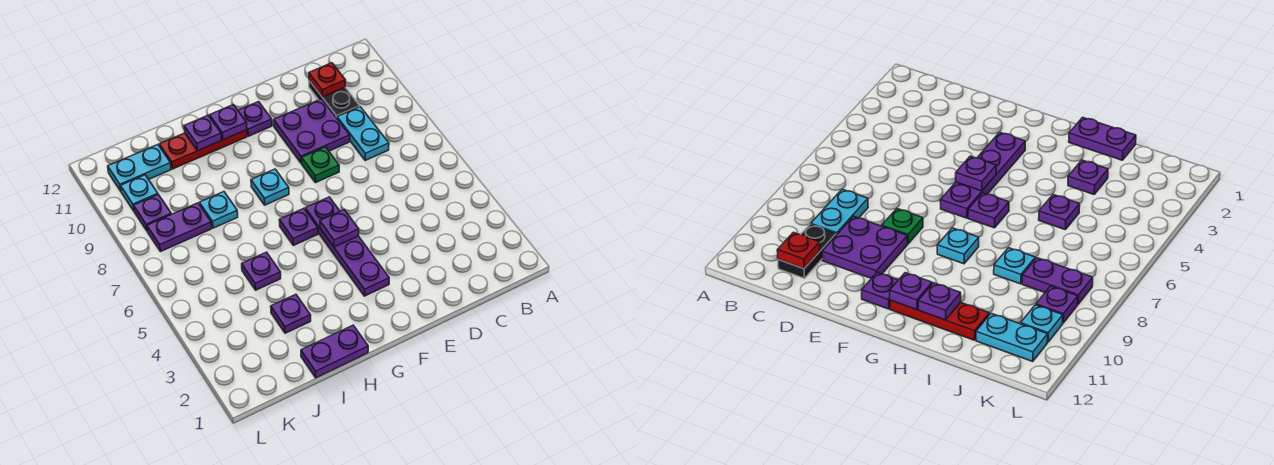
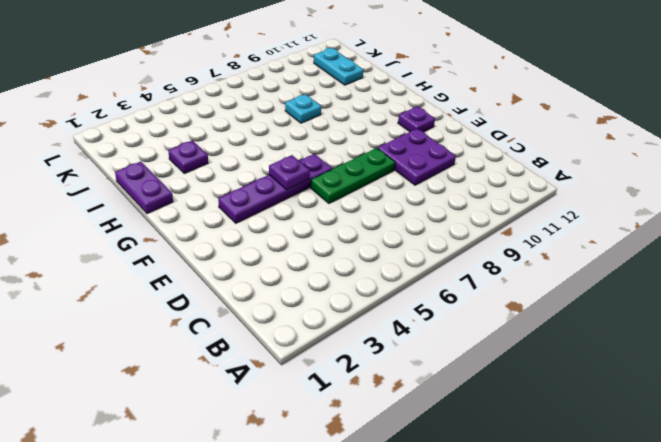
green plate E6:E8 level 1 -> green plate E8 level 1
none -> cyan plate C8:C9 level 1
none -> black plate C10:C11 level 1
none -> purple plate G6 level 1

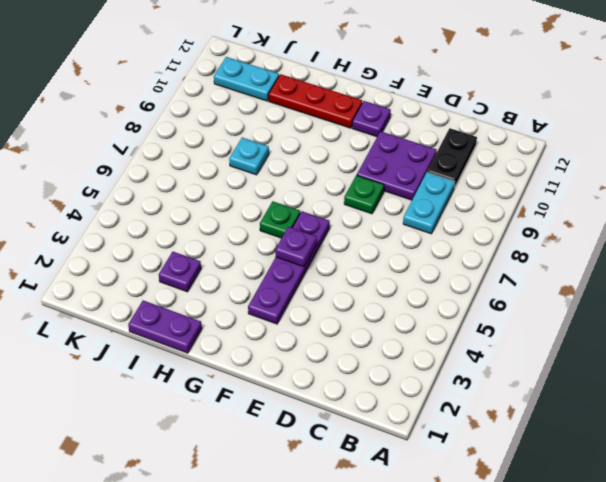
green plate G6 level 1 -> purple plate G6 level 1
none -> cyan plate G8 level 1
none -> purple plate I5 level 1
none -> purple plate J8:K8 level 1

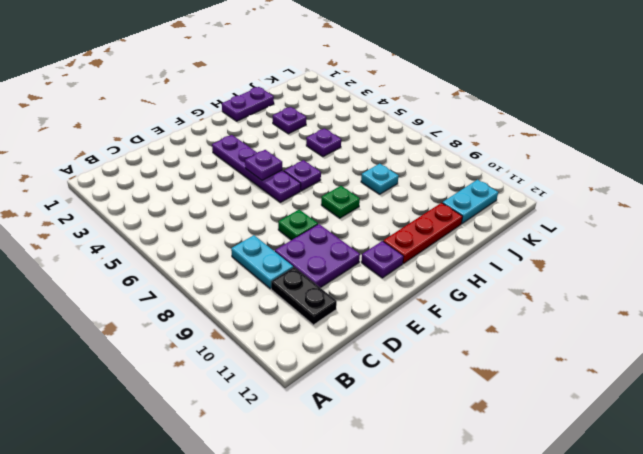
green plate G8 level 1 -> cyan plate G8 level 1
none -> purple plate J8:K8 level 1
none -> purple plate K9 level 1
none -> cyan plate K10 level 1

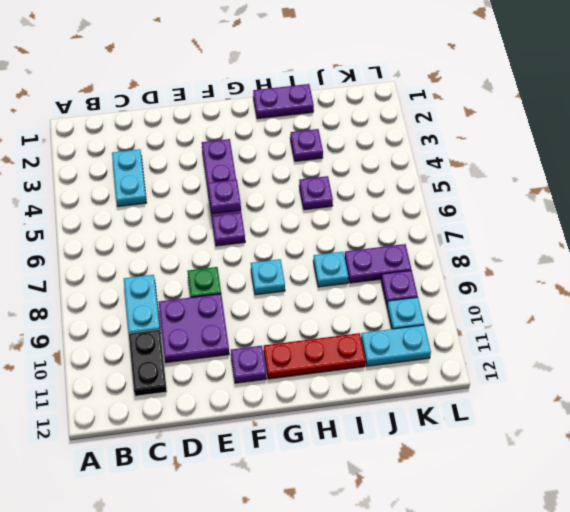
cyan plate C3:C4 level 1 -> none
none -> purple plate G6 level 1
none -> red plate C11 level 2
none -> purple plate G11 level 2

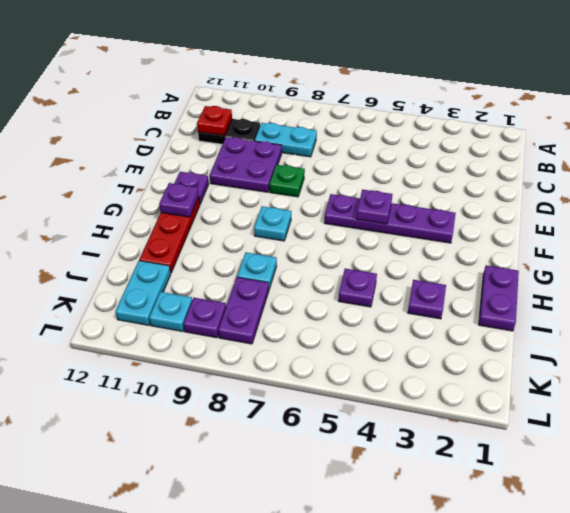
none -> purple plate G6 level 1
none -> purple plate H11 level 2

